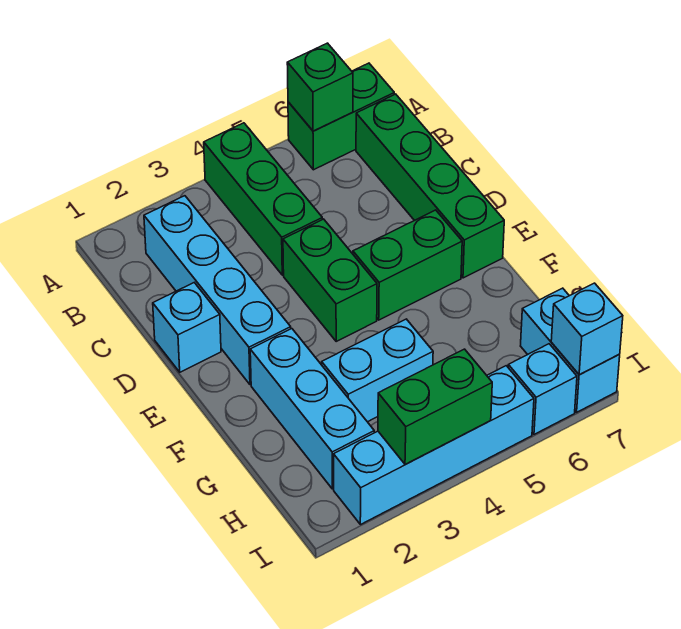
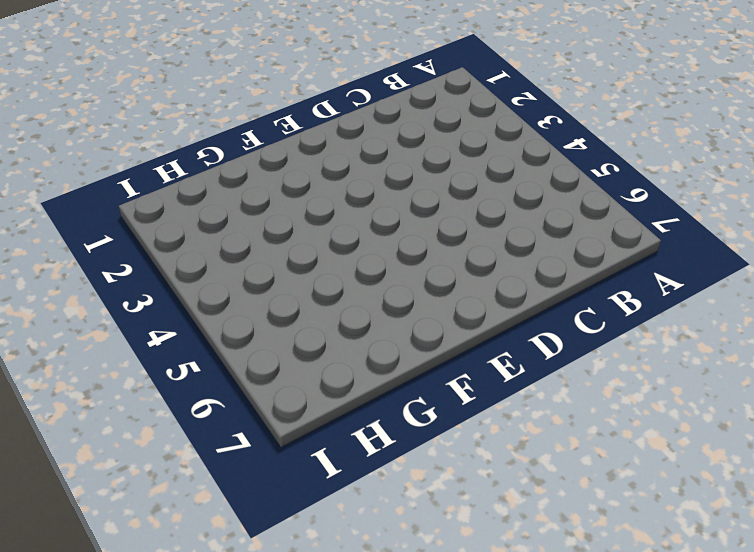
none -> green brick A4:C4 level 1
none -> green brick A6:A7 level 1
none -> cyan brick B2:E2 level 1

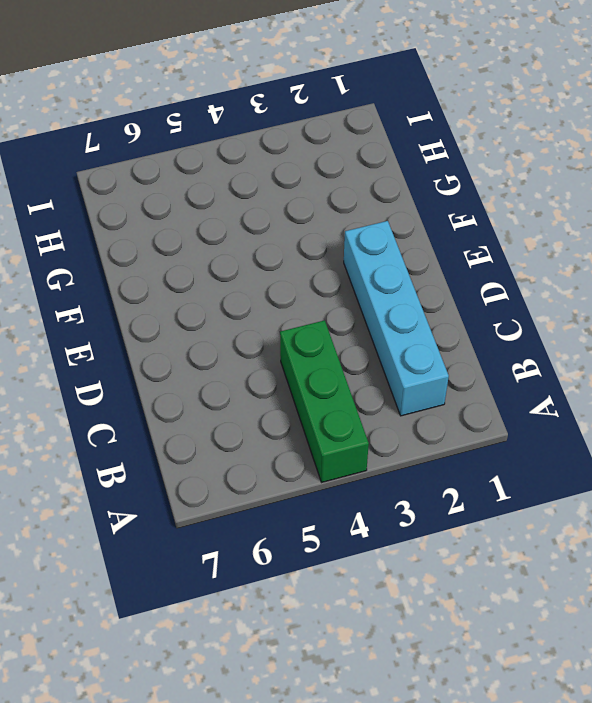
none -> green brick A6:A7 level 1
none -> green brick B7:E7 level 1
none -> cyan brick D1 level 1

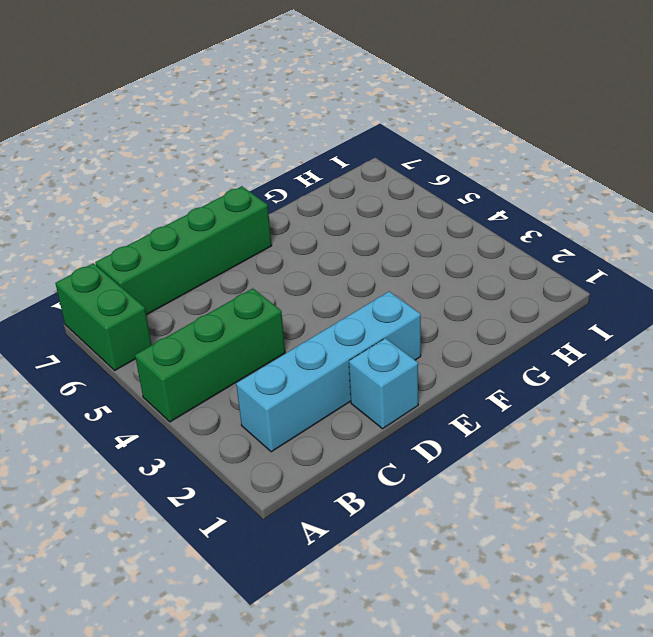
none -> green brick D4:E4 level 1
none -> green brick E5:E6 level 1
none -> cyan brick F2:H2 level 1

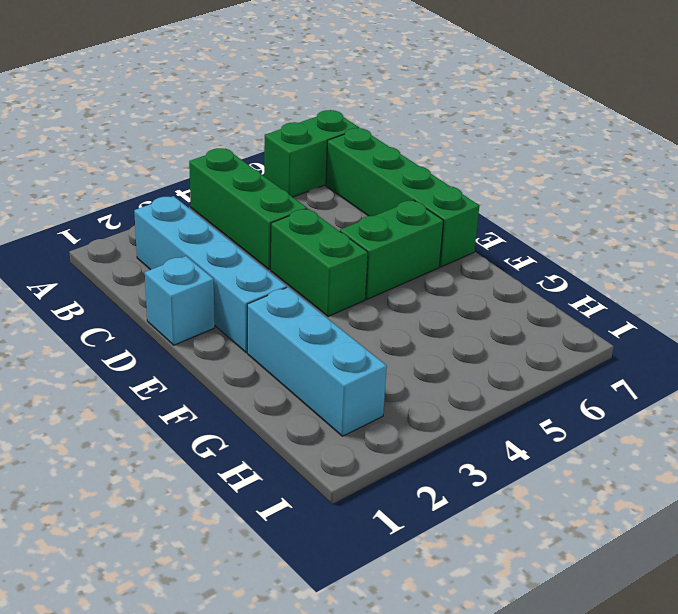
none -> cyan brick G3:G4 level 1
none -> cyan brick H7:I7 level 1
none -> cyan brick I2:I5 level 1

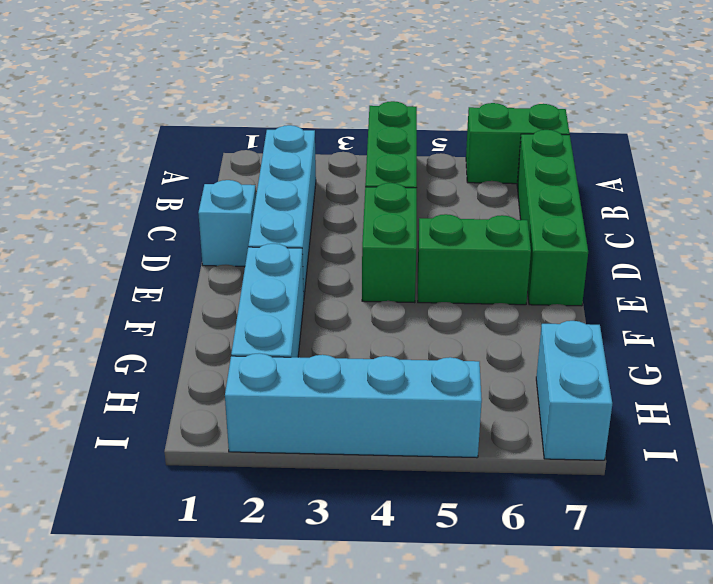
none -> cyan brick G3:G4 level 1
none -> cyan brick I6 level 1
none -> green brick A6 level 2

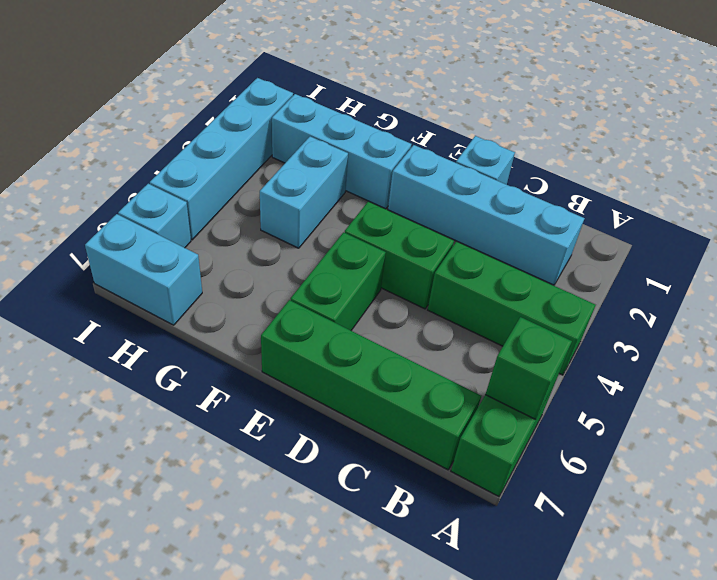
none -> green brick I3:I4 level 2
none -> cyan brick I7 level 2

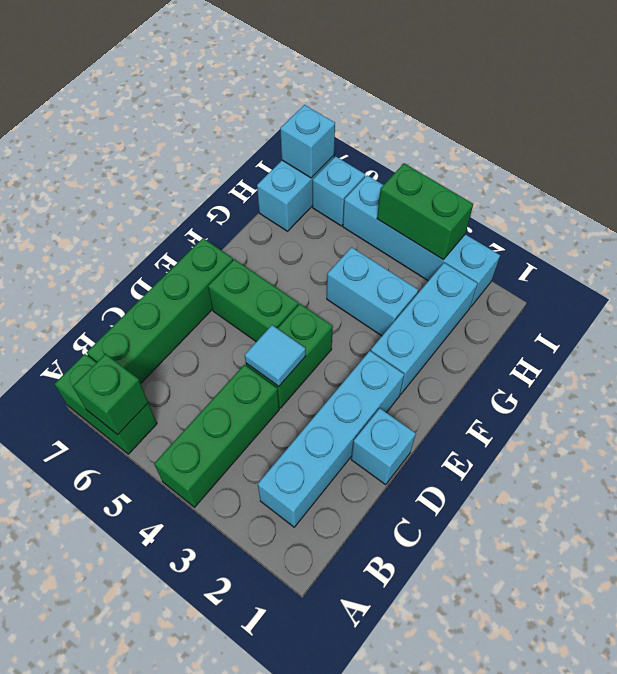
cyan tile D4 level 2 -> none

